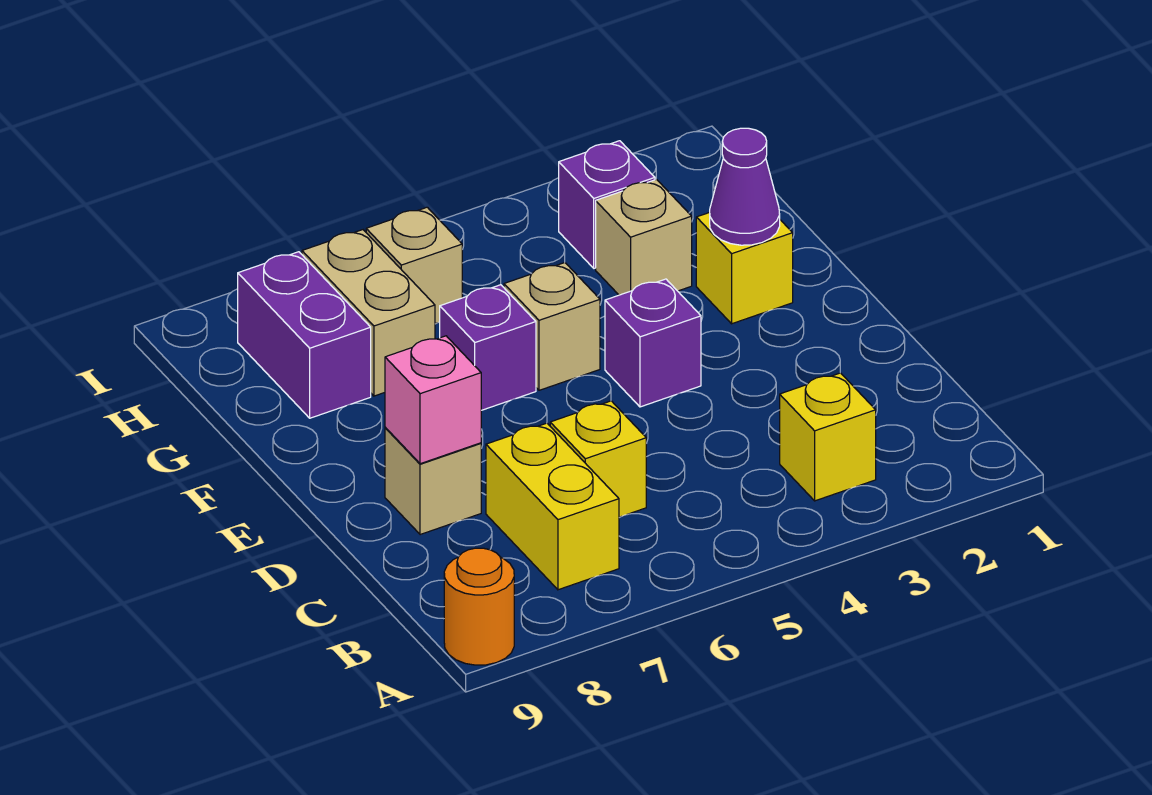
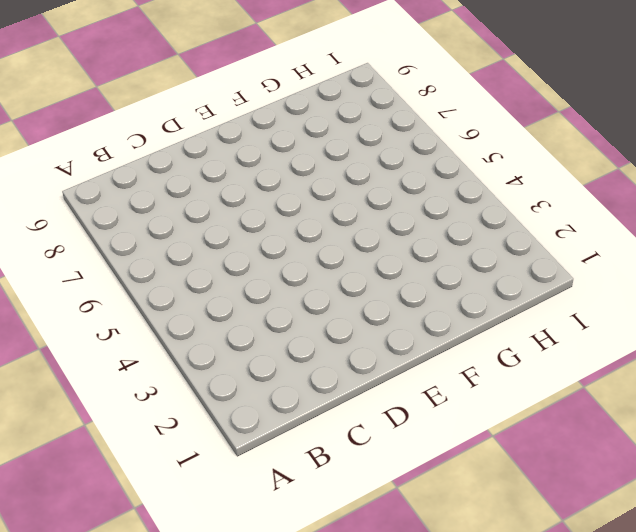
none -> orange round brick A9 level 1
none -> yellow brick B3 level 1
none -> yellow brick B7:C7 level 1

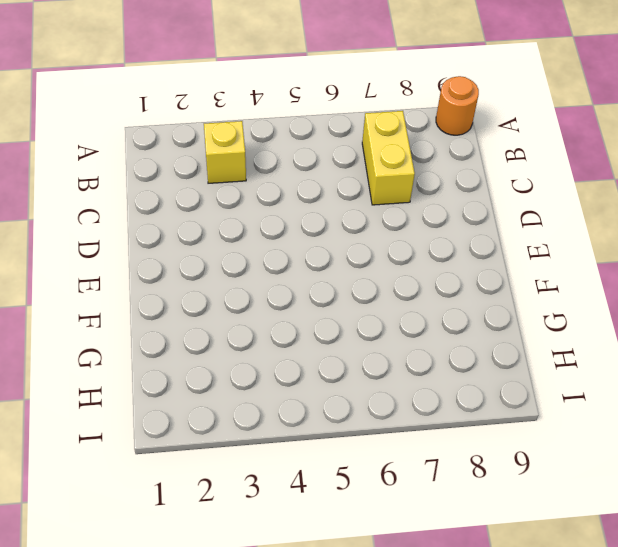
none -> yellow brick C6 level 1
none -> tan brick D8 level 1
none -> purple brick E4 level 1

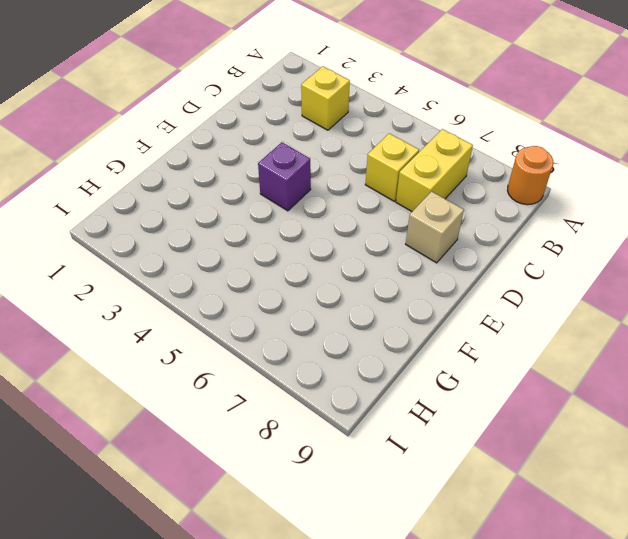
none -> yellow brick F2 level 1
none -> tan brick F5 level 1
none -> purple brick F6 level 1

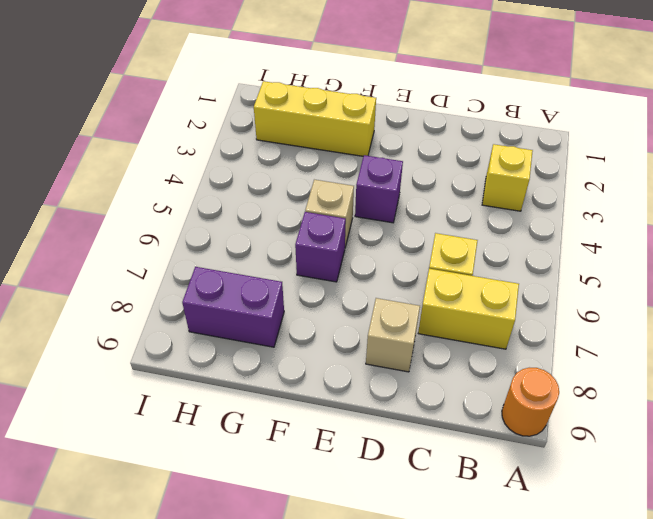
yellow brick F2:H2 level 1 -> yellow brick F2 level 1
none -> tan brick G3 level 1
none -> tan brick G7:H7 level 1
none -> purple brick H3 level 1

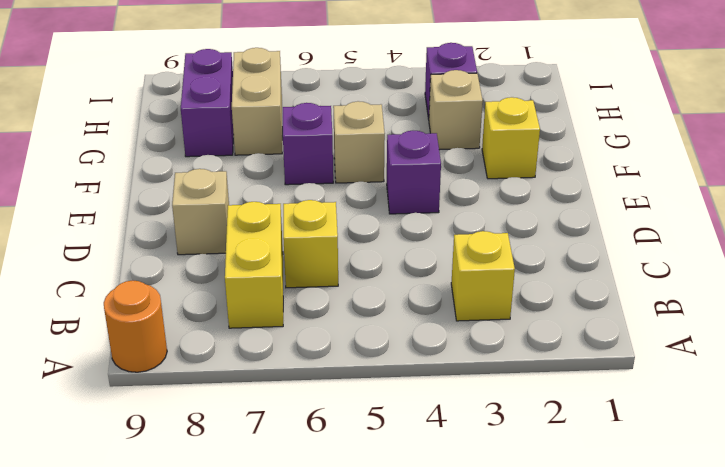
none -> tan brick H6 level 1
none -> pink brick D8 level 2
none -> purple cone F2 level 2

